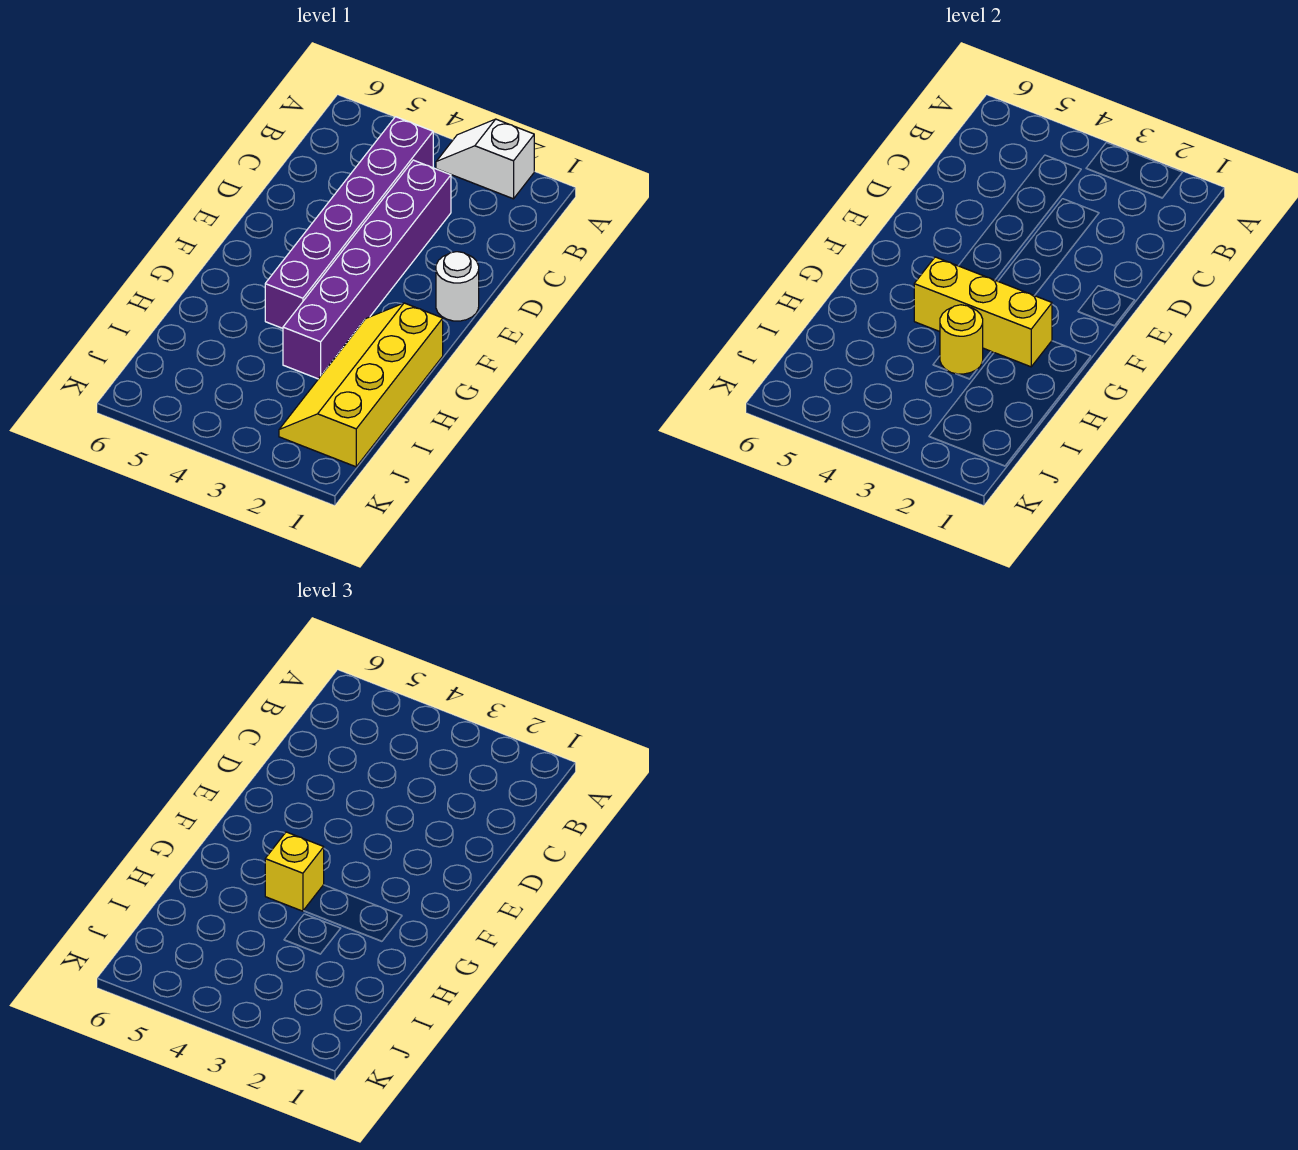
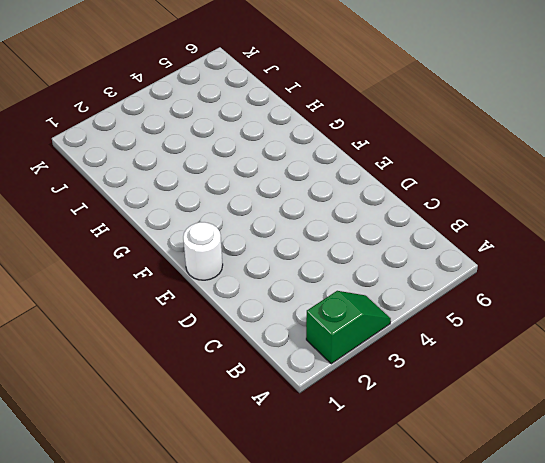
green slope A2:A3 level 1 top 2 -> white slope A2:A3 level 1 top 2
none -> purple brick B4:G4 level 1
none -> purple brick C3:H3 level 1

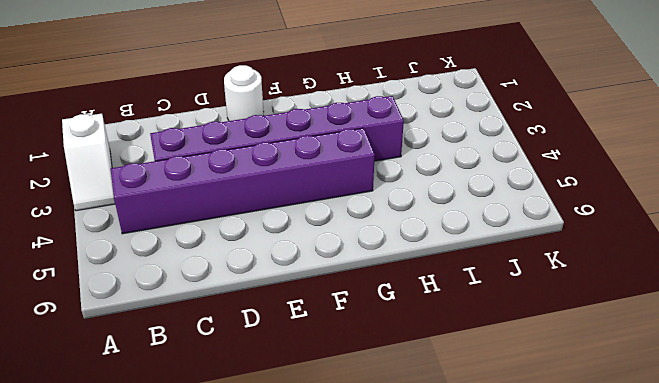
none -> yellow slope G1:J2 level 1 top 1
none -> yellow brick G2:G4 level 2

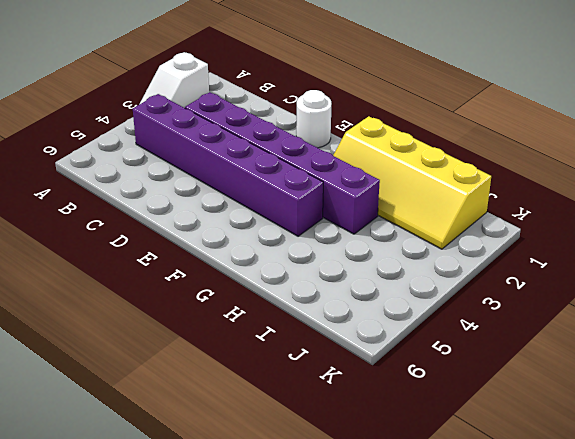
none -> yellow brick G2:G4 level 2
none -> yellow round brick H3 level 2

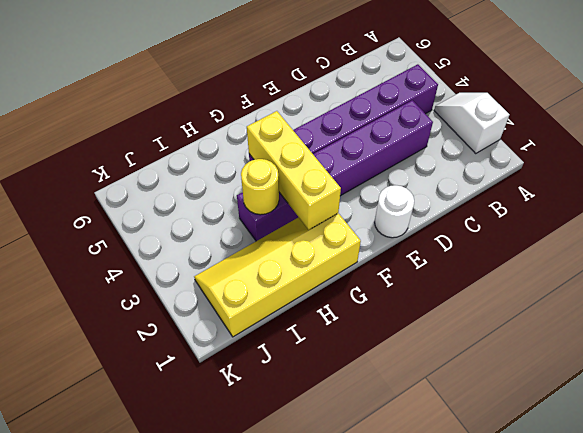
none -> yellow brick G4 level 3

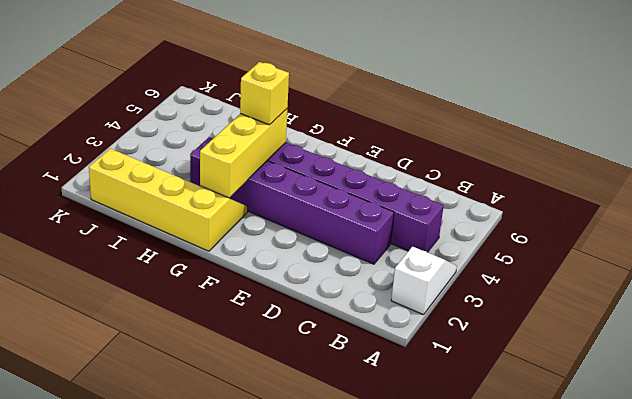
none -> white round brick E1 level 1
none -> yellow round brick H3 level 2

